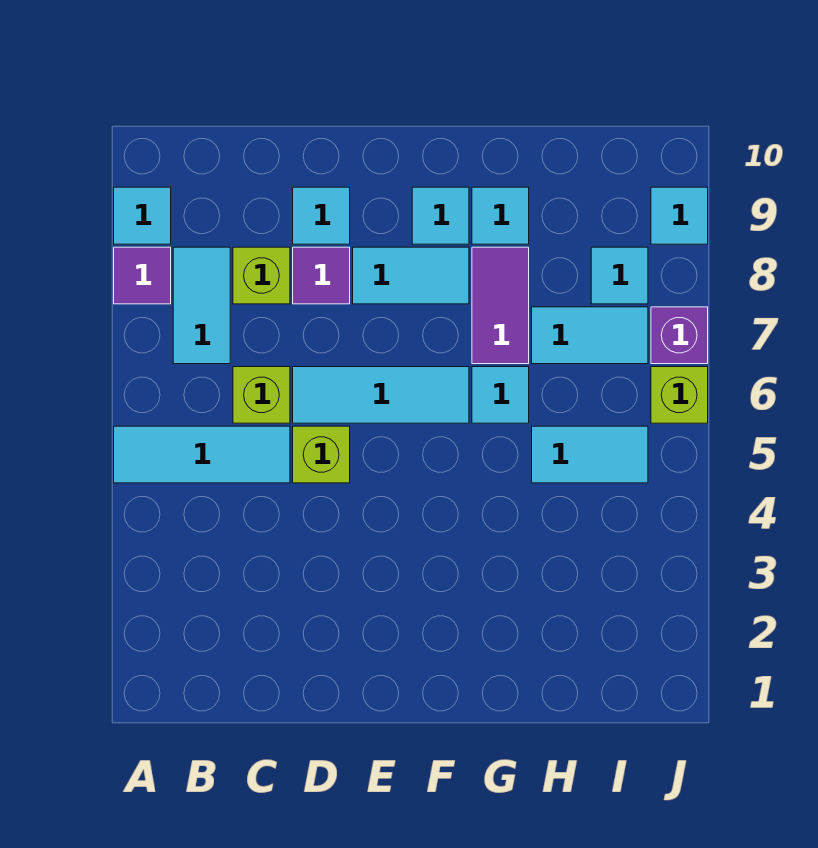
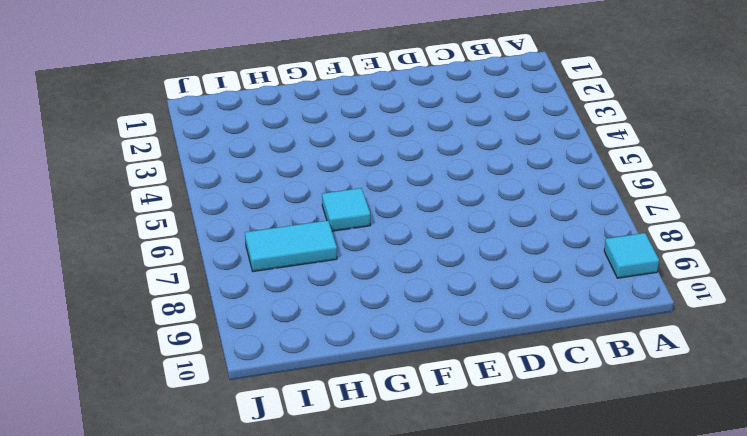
none -> cyan tile A5:C5 level 1
none -> purple tile A8 level 1
none -> cyan tile B7:B8 level 1

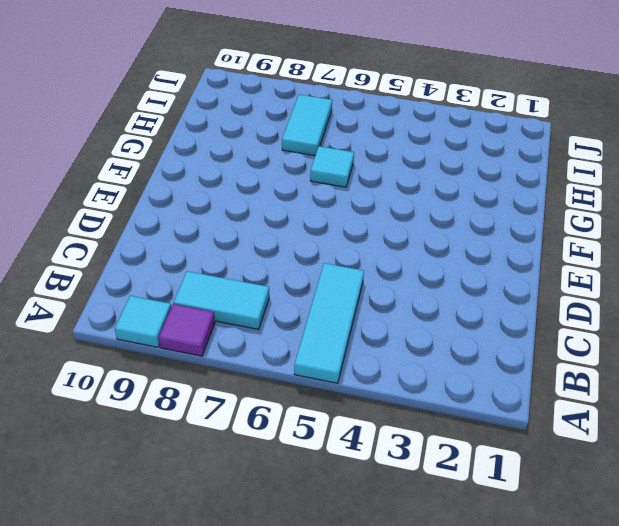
none -> lime brick C6 level 1
none -> lime brick C8 level 1
none -> lime brick D5 level 1

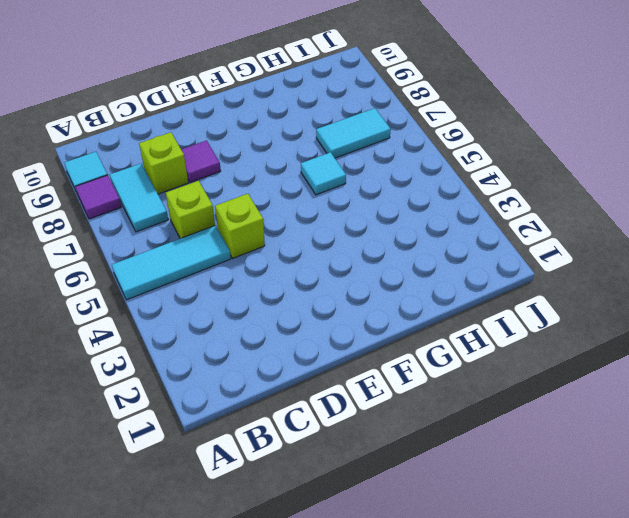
none -> cyan tile D6:F6 level 1
none -> cyan tile D9 level 1
none -> cyan tile E8:F8 level 1

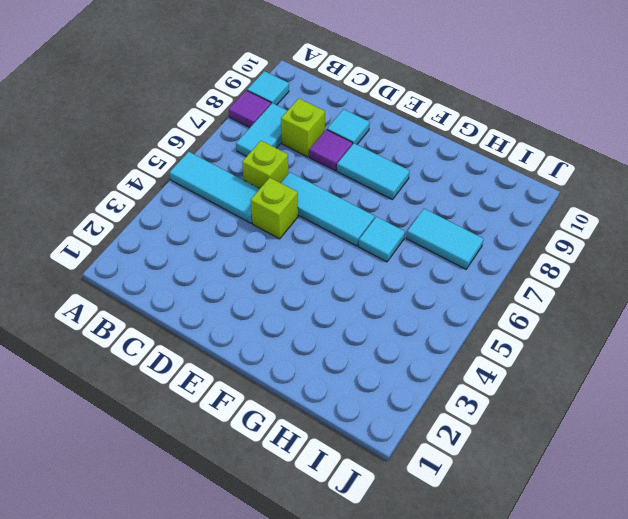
none -> cyan tile F9 level 1
none -> purple tile G7:G8 level 1
none -> cyan tile G9 level 1

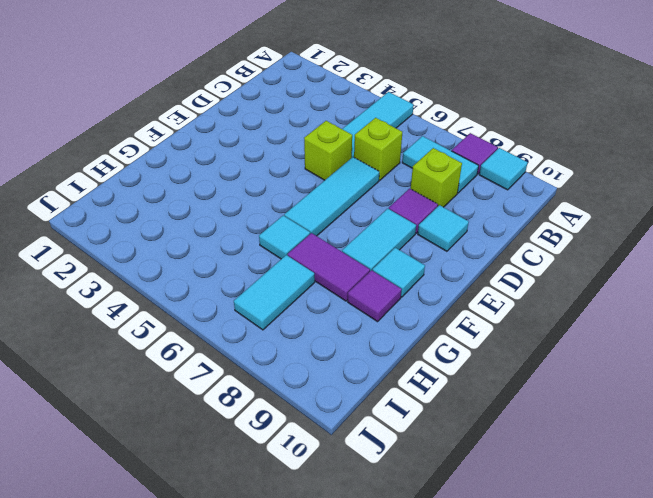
purple tile G9 level 1 -> cyan tile G9 level 1
none -> cyan tile H5:I5 level 1
none -> cyan tile I8 level 1
none -> lime brick J6 level 1

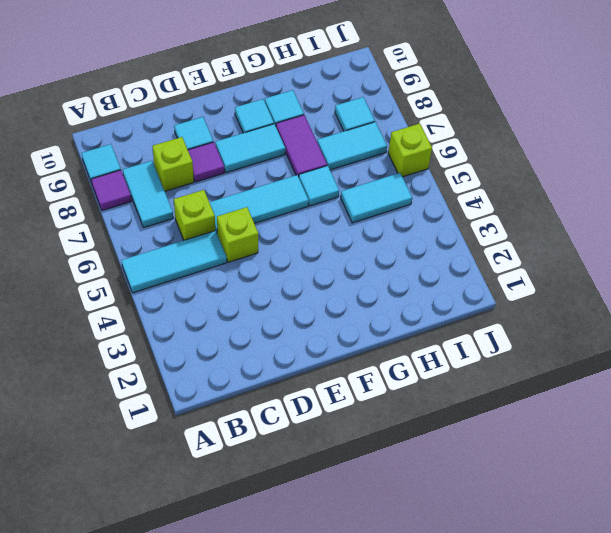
none -> purple brick J7 level 1
none -> cyan tile J9 level 1

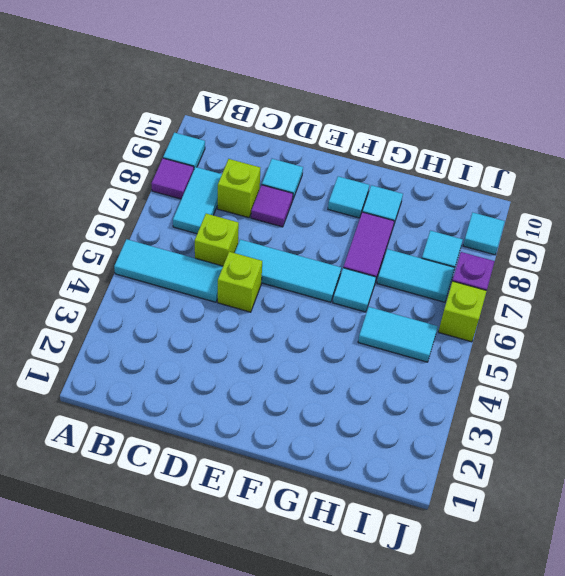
none -> cyan tile E8:F8 level 1

